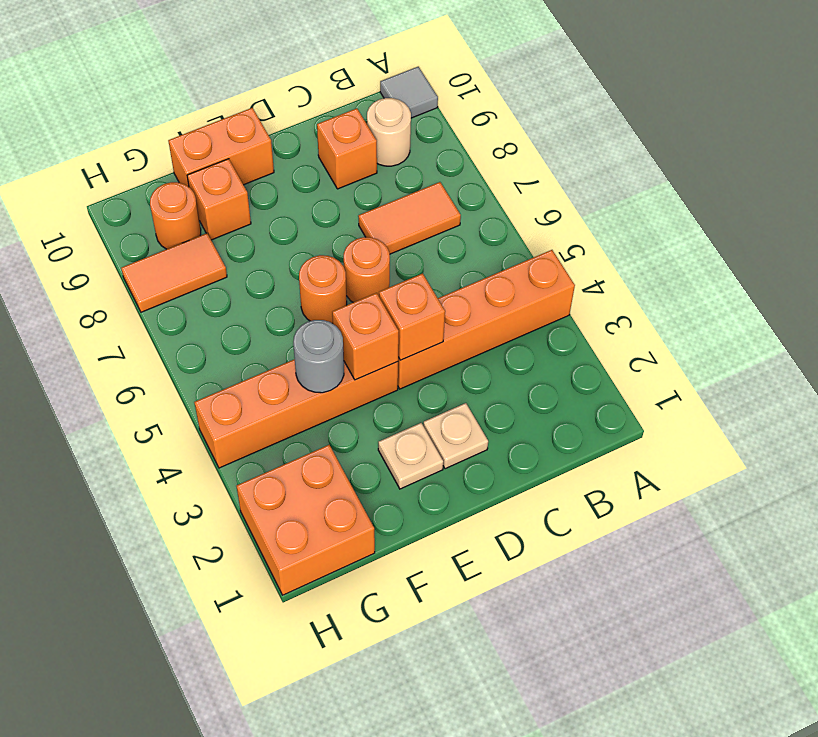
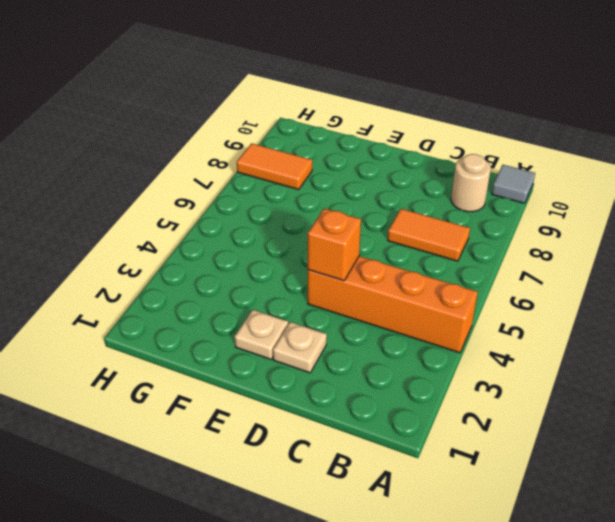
none -> orange brick C9 level 1
none -> orange round brick D6 level 1
none -> orange brick E4:H4 level 1

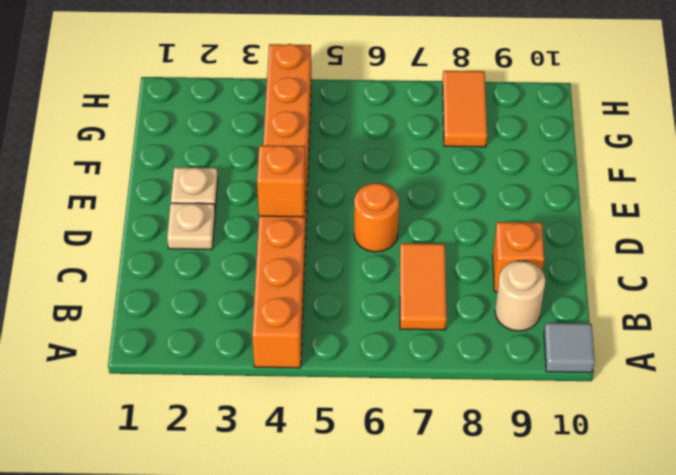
none -> orange round brick E6 level 1
none -> orange brick E10:F10 level 1
none -> orange brick F9 level 1

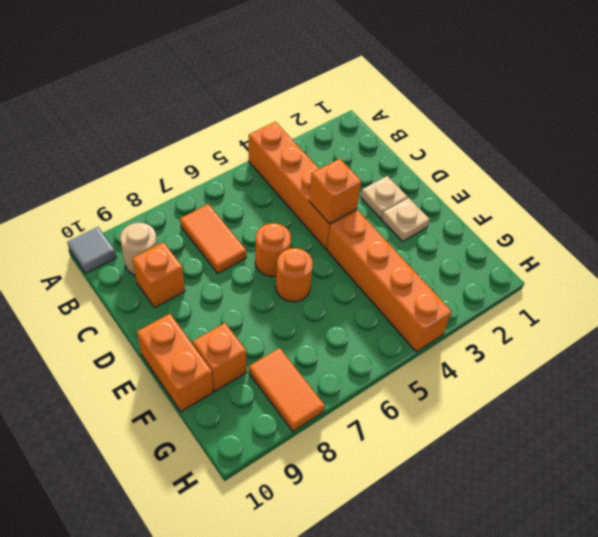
none -> orange brick G1:H2 level 1
none -> orange round brick G9 level 1
none -> orange brick E4 level 2

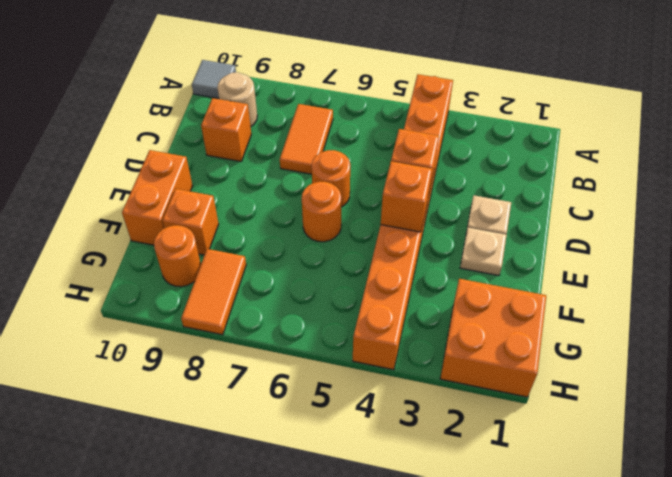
none -> grey round brick F4 level 2

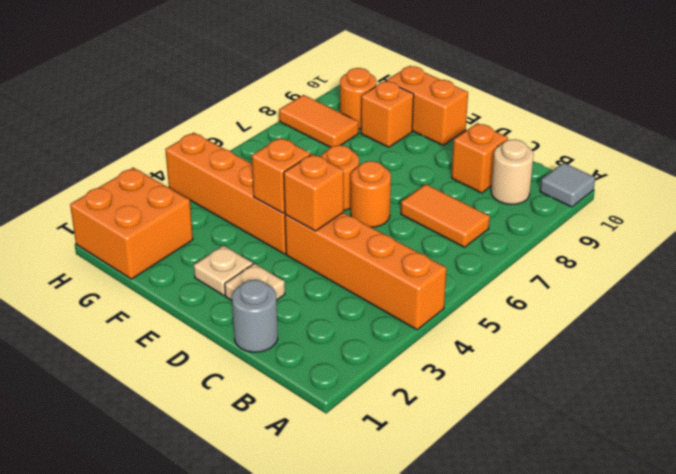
grey round brick C1 level 1 -> grey round brick F4 level 2

